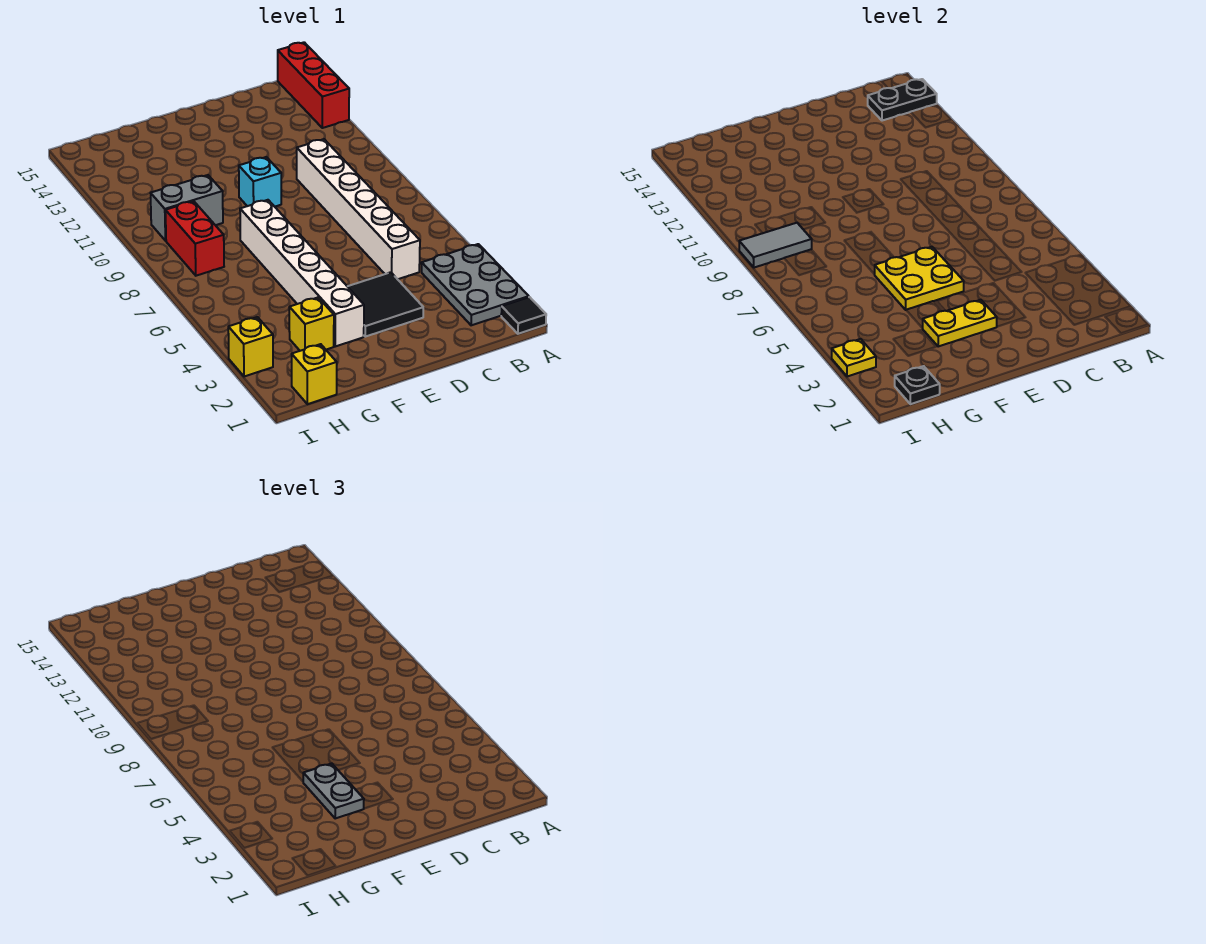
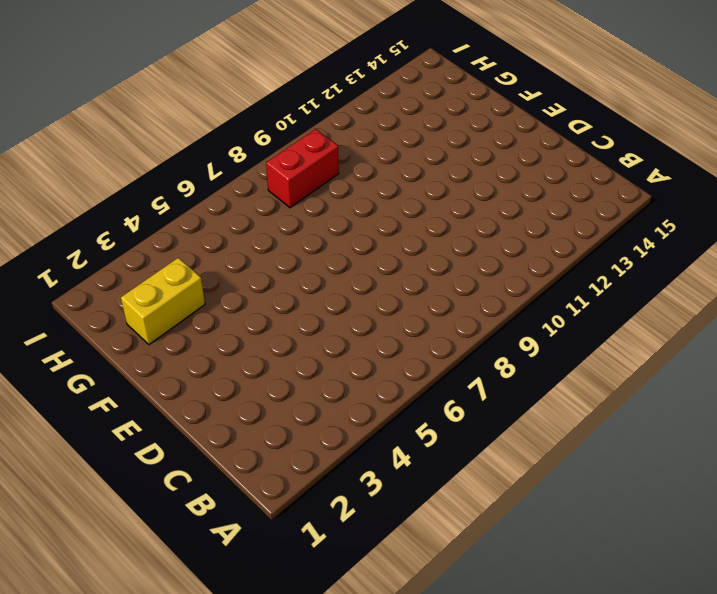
yellow brick G2:G3 level 1 -> yellow brick G3 level 1
none -> black tile A1 level 1
none -> grey plate A2:B4 level 1
none -> red brick A13:A15 level 1

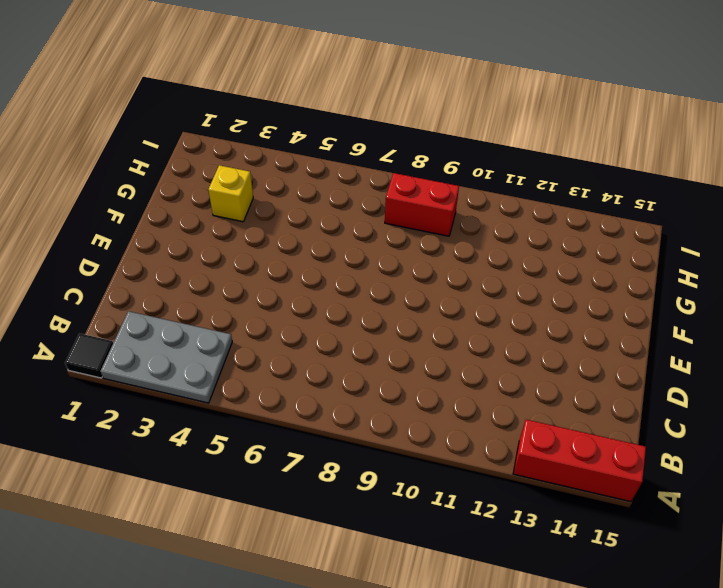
none -> white brick C5:C10 level 1
none -> black tile D3:E4 level 1
none -> cyan brick E10 level 1

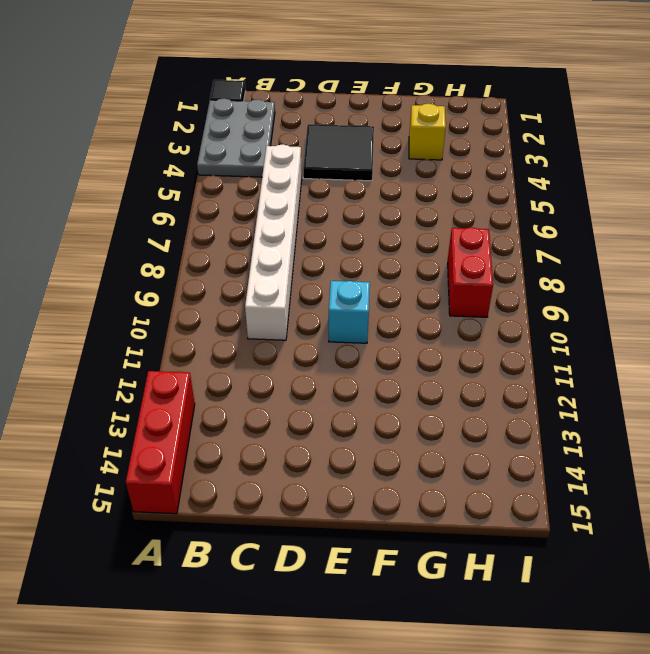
none -> white brick F3:F8 level 1
none -> grey brick G10:H10 level 1
none -> yellow brick H1 level 1

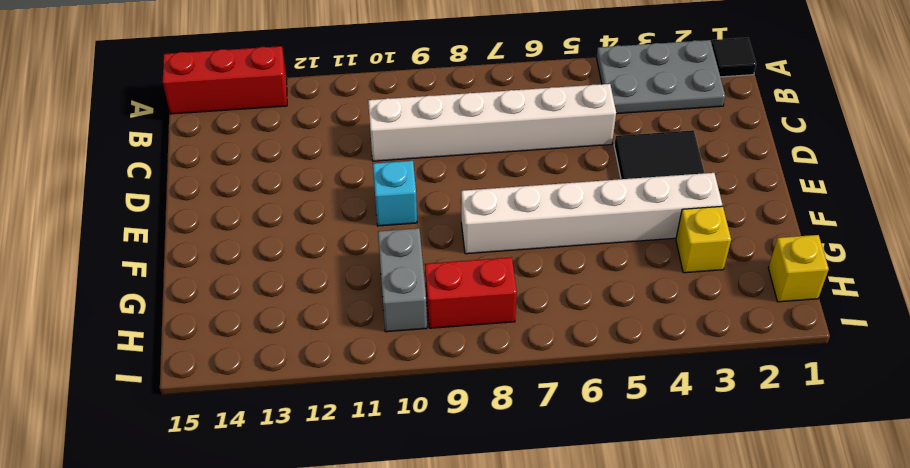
none -> yellow brick I3 level 1
none -> black plate A14:B14 level 2
none -> yellow plate E3:F3 level 2

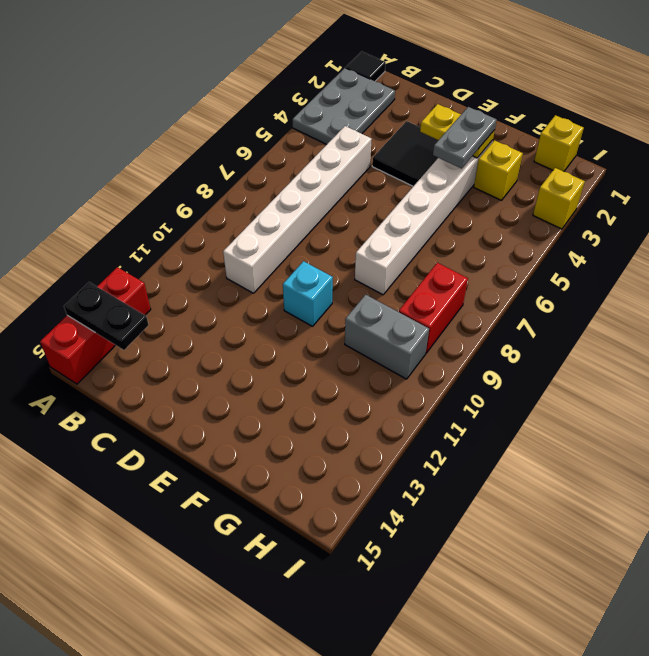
none -> yellow plate E5:F6 level 2
none -> black plate H1 level 2
none -> grey tile H9:I9 level 2

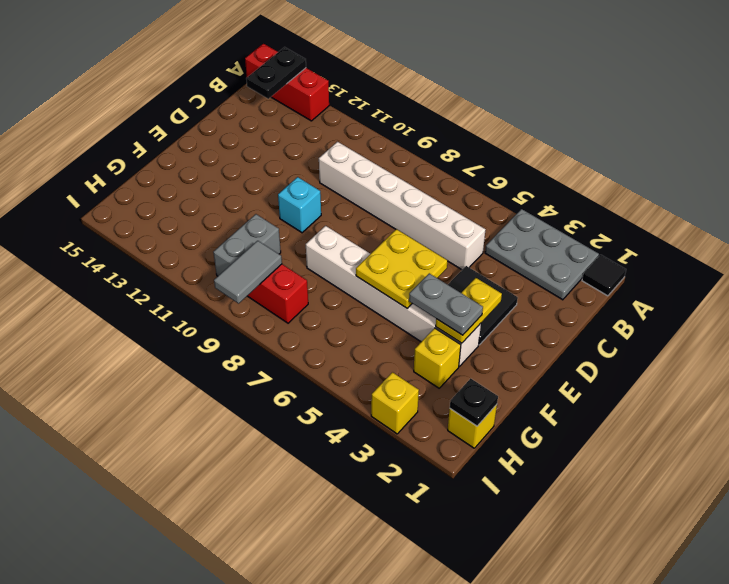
none -> yellow plate I3 level 2

